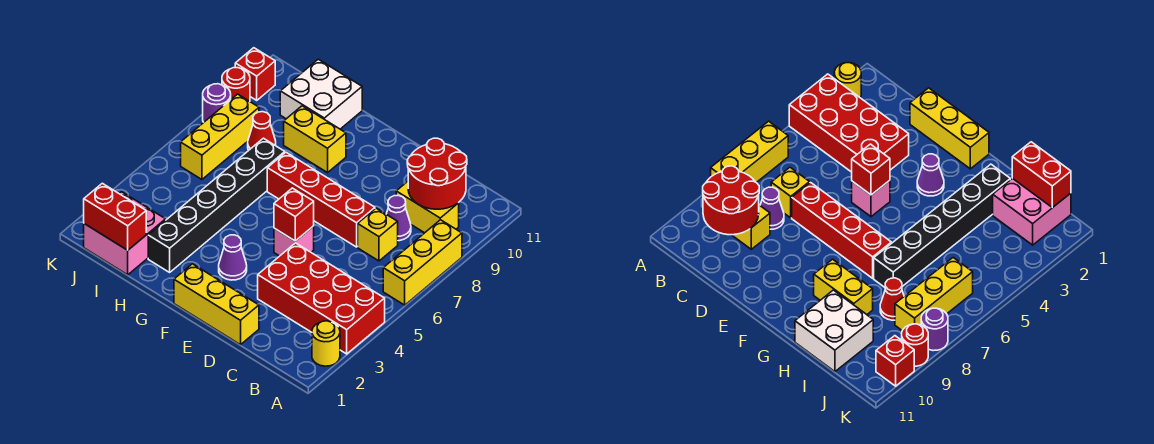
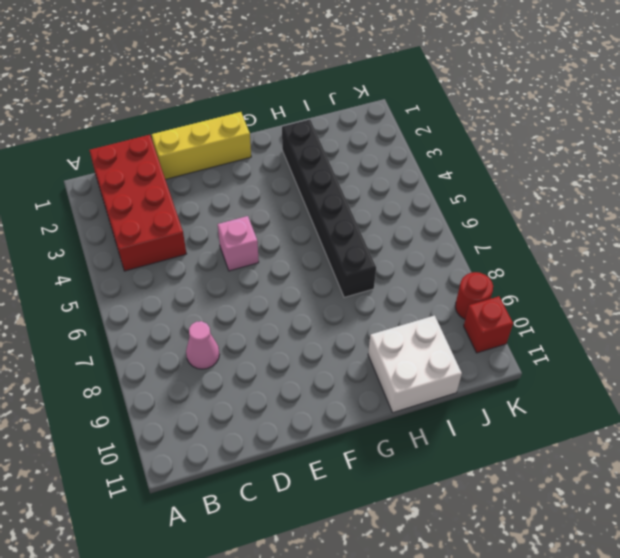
red brick B1:C4 level 1 -> red brick A3:D4 level 1
pink cone C8 level 1 -> purple cone C8 level 1
none -> yellow round brick A2 level 1
none -> yellow brick A6:A8 level 1
none -> yellow brick B9:C9 level 1

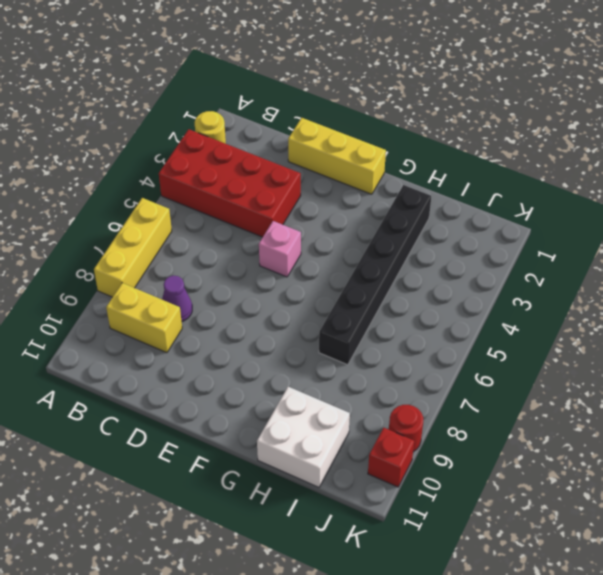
none -> yellow brick C7 level 1
none -> red brick D7:G7 level 1
none -> purple cone F3 level 1

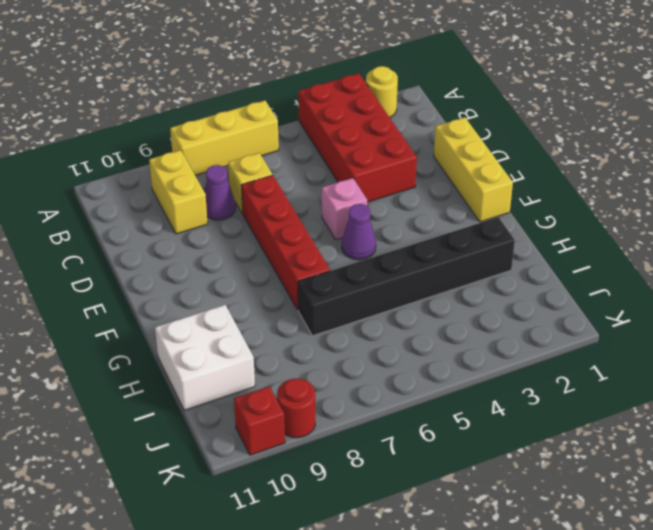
purple cone F5 level 1 -> purple cone F3 level 1
none -> yellow brick G9:H9 level 1
none -> pink brick I1:J2 level 1
none -> red cone I8 level 1

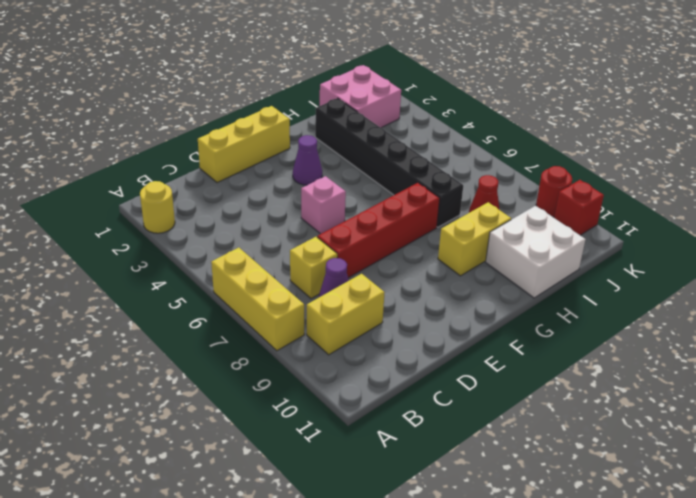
none -> red brick A3:D4 level 1
none -> yellow brick J6:J8 level 1
none -> purple round brick K8 level 1

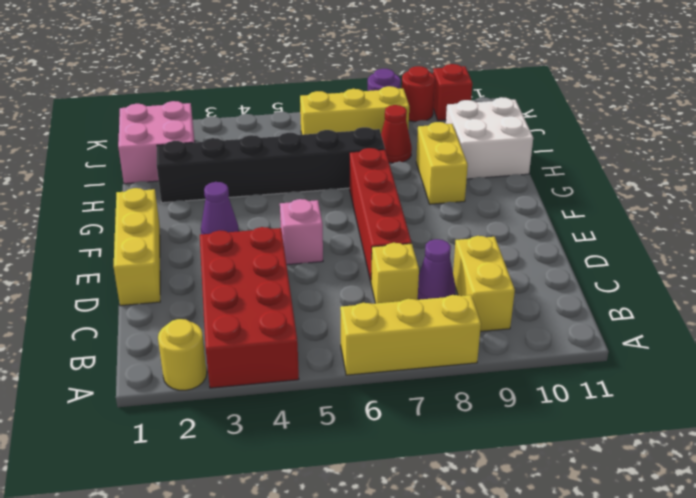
none -> red round brick B9:C10 level 2
none -> red brick E5 level 2
none -> red brick I1:J1 level 2

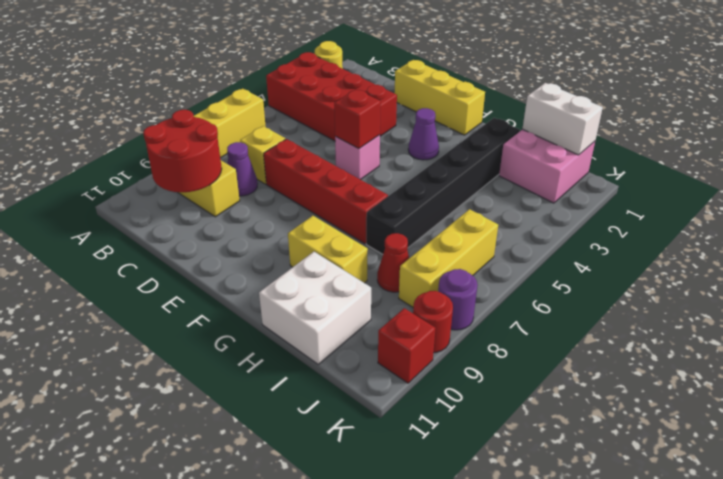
white brick I1:J1 level 2 -> red brick I1:J1 level 2

